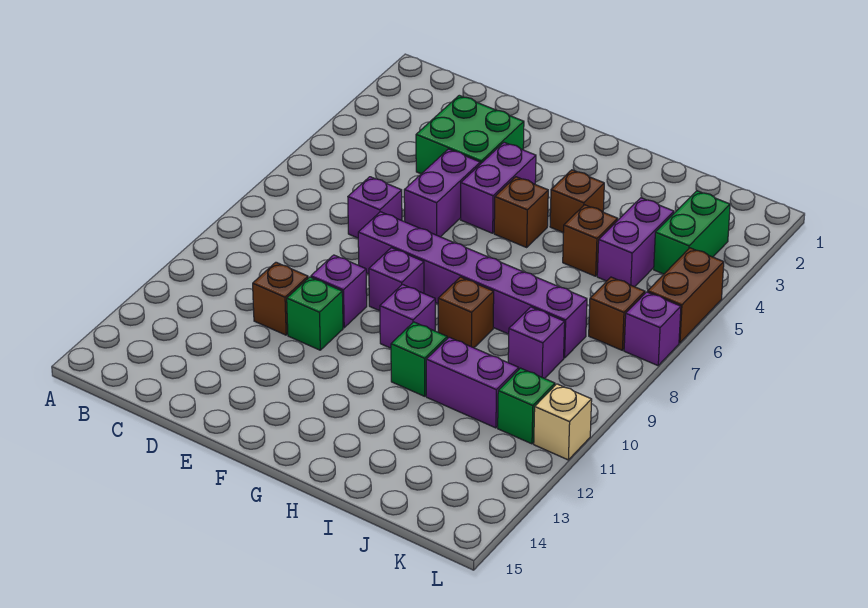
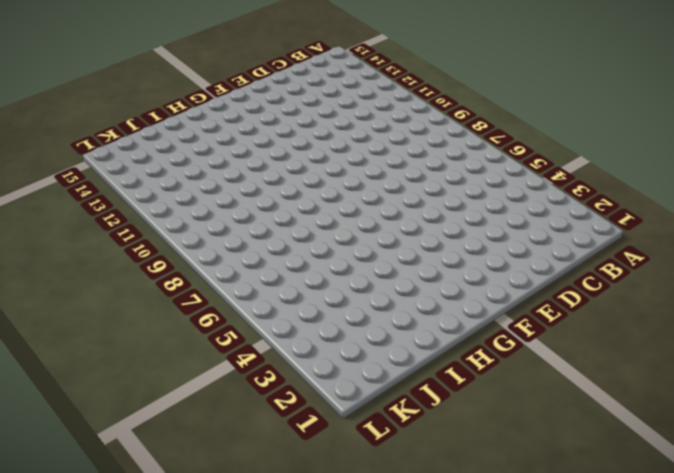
none -> green brick D3:E4 level 1
none -> purple brick D7 level 1
none -> brown brick D11 level 1

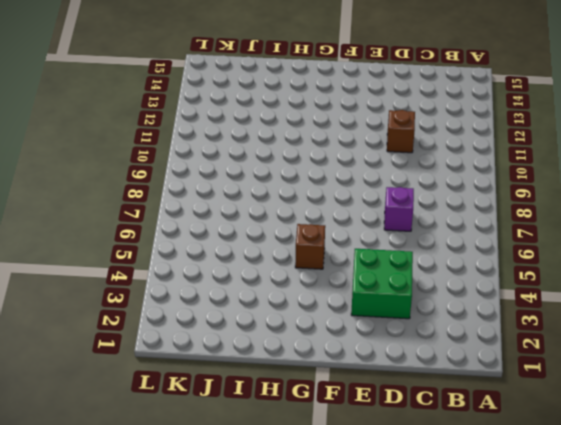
none -> purple brick E5:E6 level 1
none -> purple brick E8:J8 level 1
none -> purple brick E10 level 1

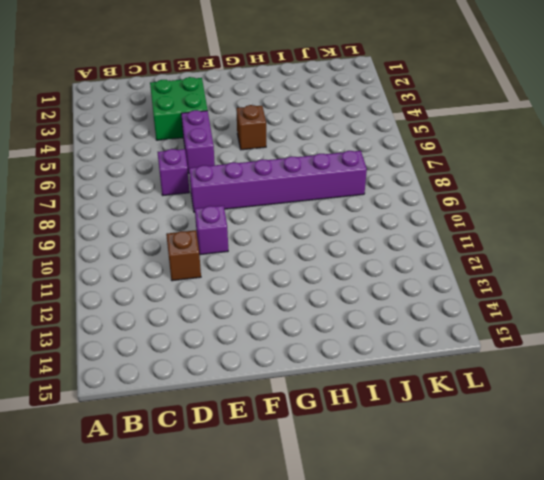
none -> green brick E11 level 1
none -> purple brick F4:F5 level 1
none -> purple brick F9 level 1

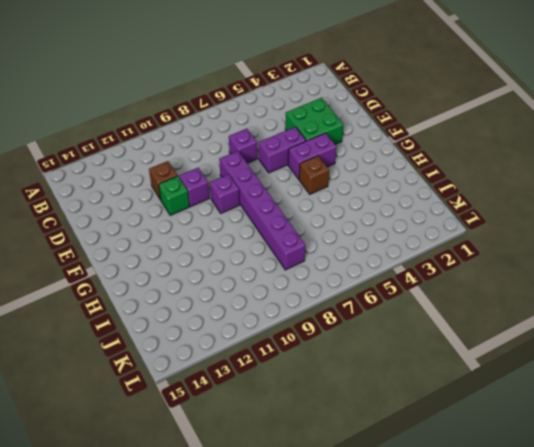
none -> purple brick G10 level 1
none -> brown brick H4 level 1
none -> brown brick H9 level 1

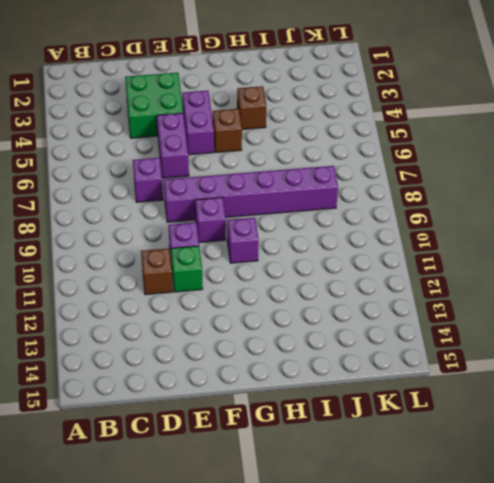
none -> brown brick H9 level 1
none -> green brick H11 level 1
none -> brown brick I5 level 1

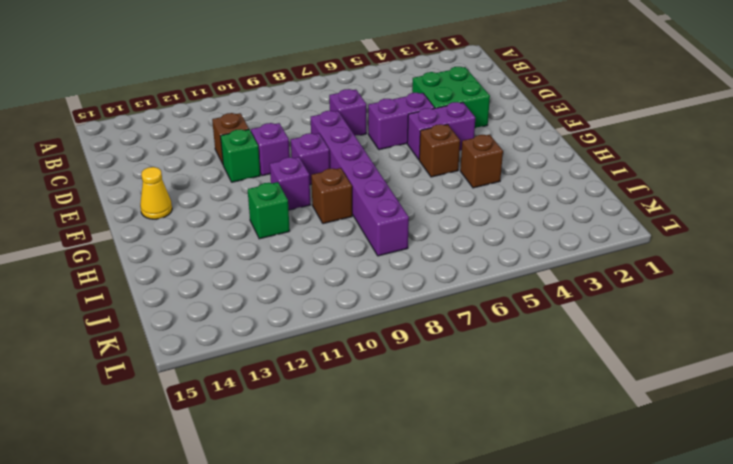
yellow cone F14 level 1 -> none
none -> brown brick I5 level 1
none -> purple brick I11:J11 level 1
none -> purple brick J4:J5 level 1

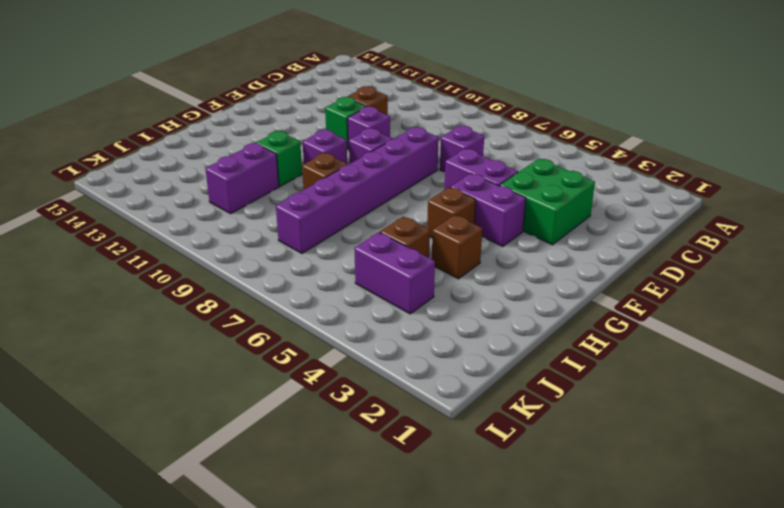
none -> purple brick J9 level 1
none -> green brick K3:K4 level 1
none -> brown brick K7 level 1

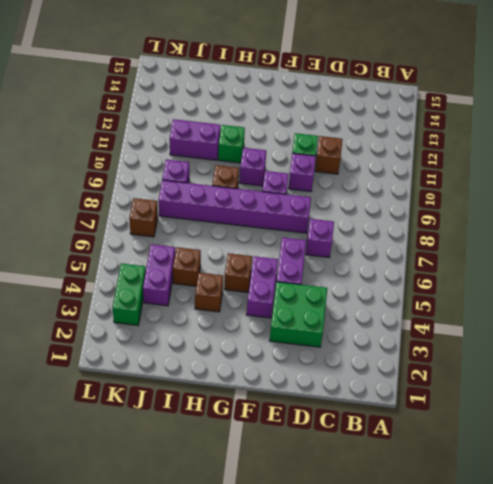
none -> green brick K11 level 1
none -> brown brick L5:L6 level 1
none -> purple brick L7 level 1

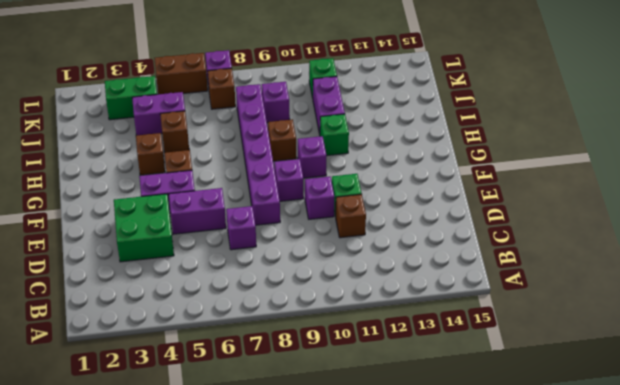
none -> tan brick L11 level 1

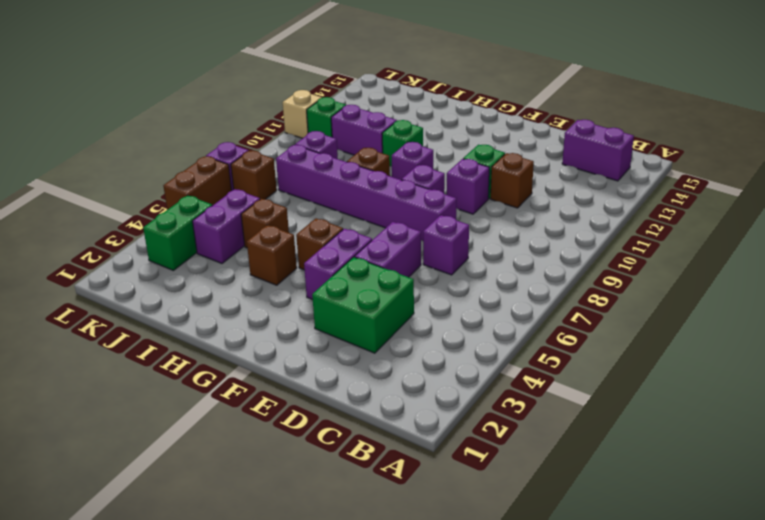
purple brick B14:C14 level 1 -> none

